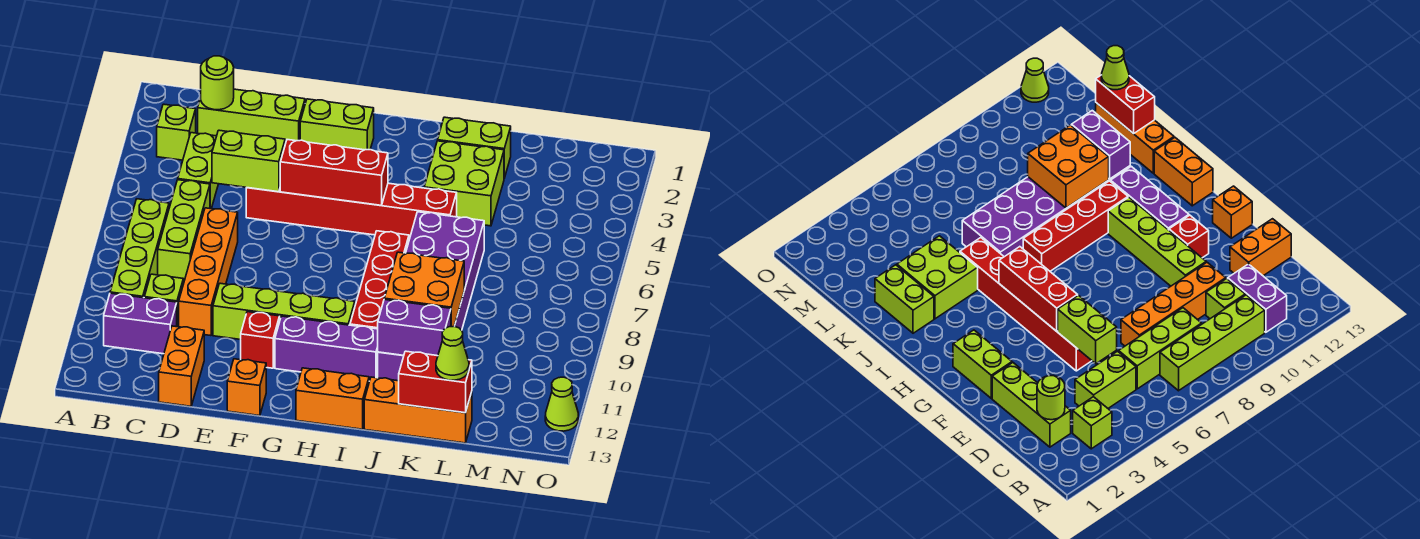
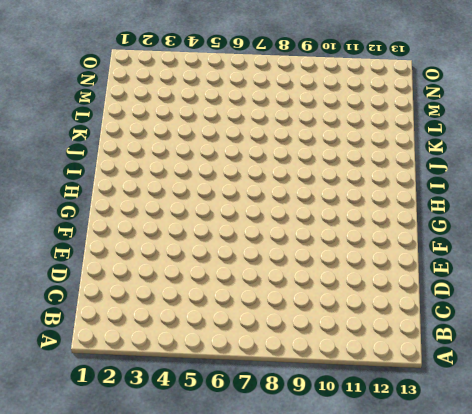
none -> lime brick B3 level 1
none -> lime brick B7:B10 level 1
none -> purple brick B11:C11 level 1

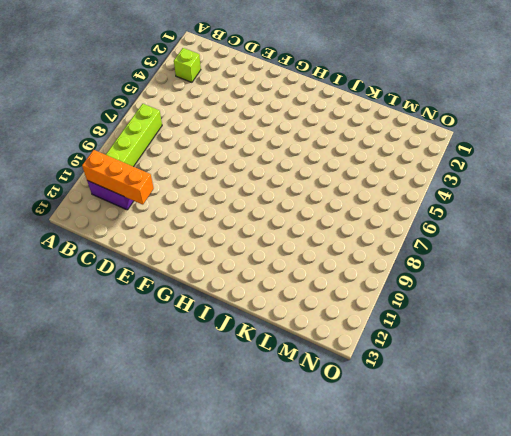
orange brick B11:D11 level 2 -> orange brick J13:L13 level 1
none -> lime brick C2:E2 level 1
none -> lime brick C4:C5 level 1
none -> lime brick C6:C8 level 1

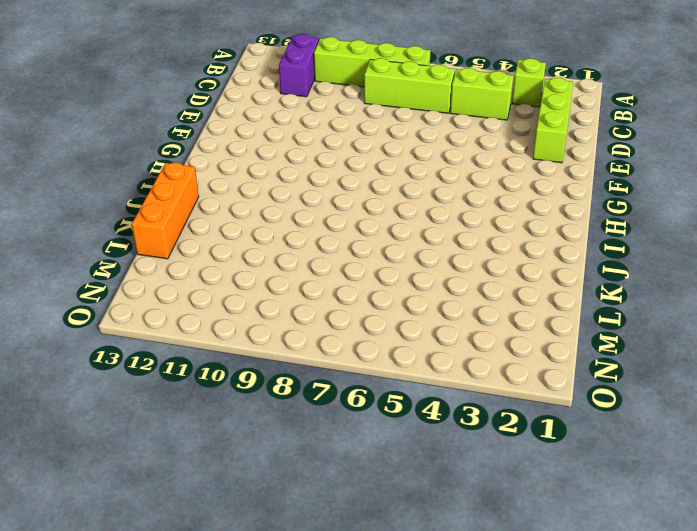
none -> lime brick C10 level 1
none -> orange brick D7:D10 level 1
none -> orange brick D12:D13 level 1

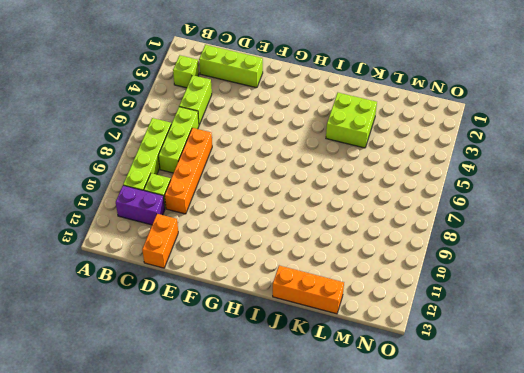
none -> red brick E5:J5 level 1
none -> lime brick E10:H10 level 1
none -> lime brick F2:G2 level 1

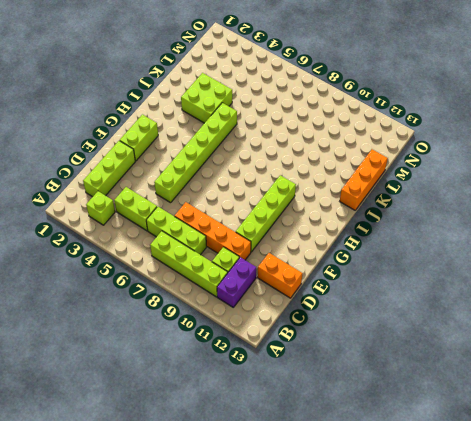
lime brick E5:J5 level 1 -> red brick E5:J5 level 1
none -> red brick F11 level 1
none -> orange brick F13 level 1
none -> purple brick G11:I11 level 1

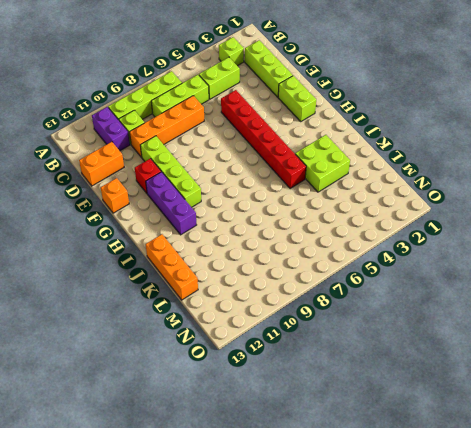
none -> orange brick H13:I13 level 1
none -> red brick I7:I10 level 1
none -> lime brick J2:K2 level 1

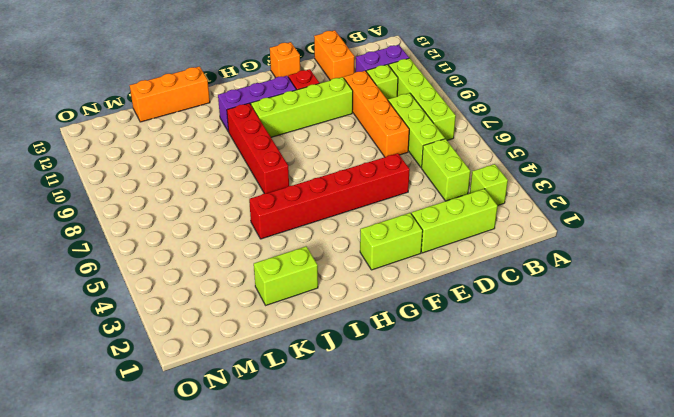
none -> orange brick H13:I13 level 1
none -> lime brick J3:K4 level 1
none -> purple brick J6:K11 level 1

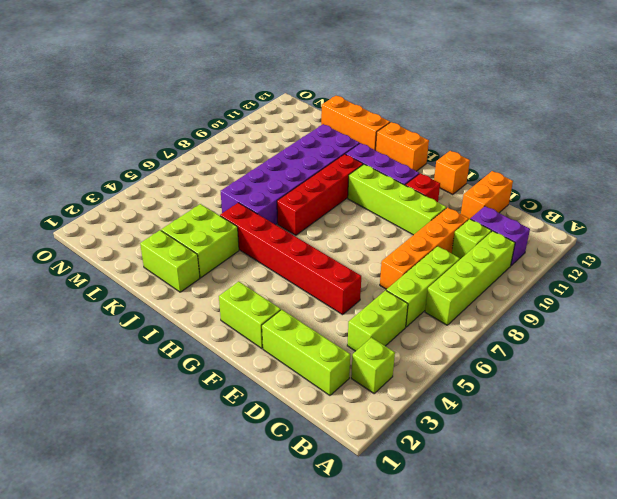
none -> lime cone O12 level 1
none -> lime round brick C2 level 2
none -> lime brick D5:E5 level 2

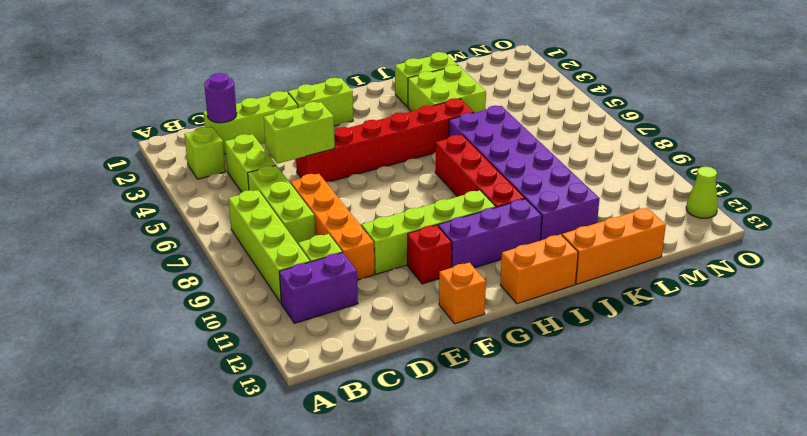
purple round brick C2 level 2 -> lime round brick C2 level 2
none -> orange brick D12:D13 level 1
none -> red brick F5:H5 level 2
none -> orange brick J9:K10 level 2

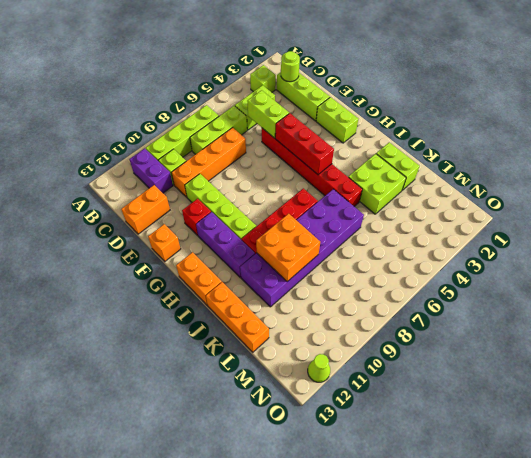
none -> purple brick J11:K11 level 2
none -> red brick K13:L13 level 2
none -> lime cone L13 level 3

